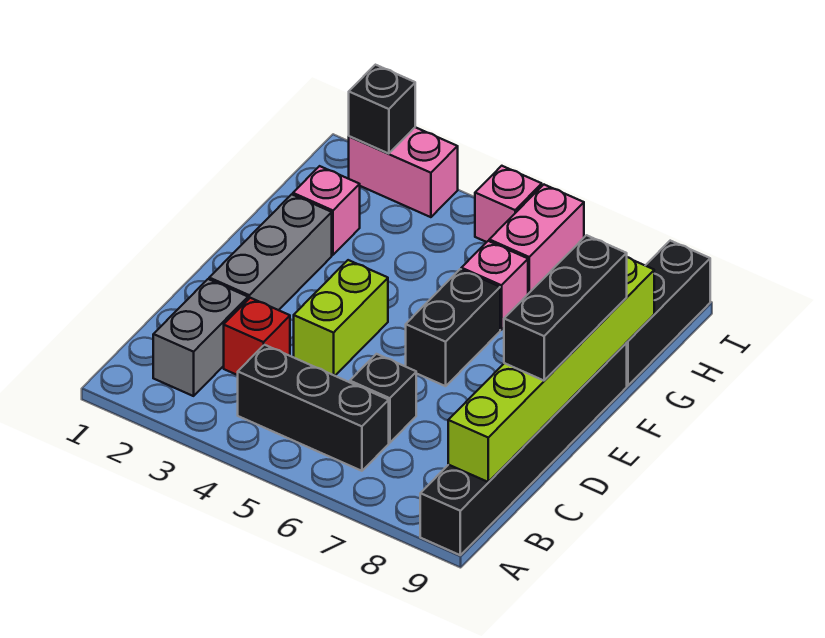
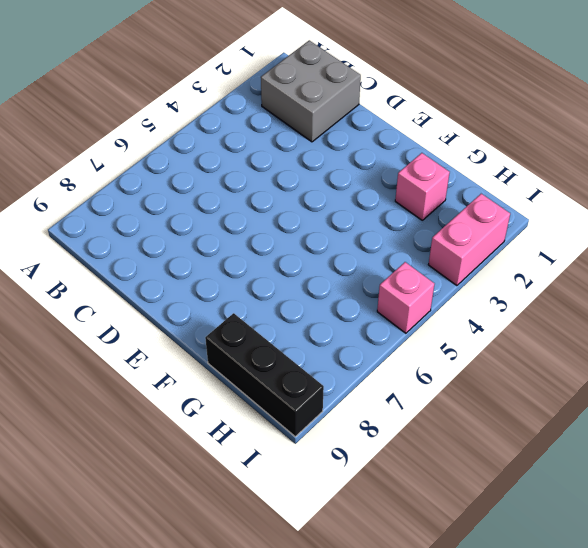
grey brick B1:C2 level 1 -> grey brick B2:C2 level 1
none -> black brick A9:F9 level 1
none -> black brick B4:B6 level 1
none -> red brick C3 level 1

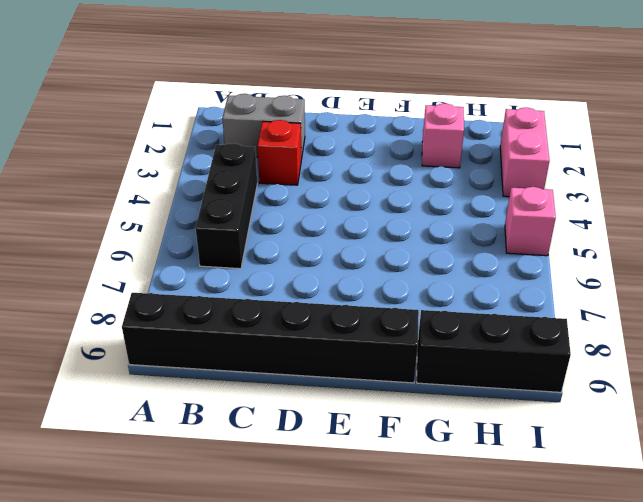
none -> black brick C6 level 1
none -> grey brick D2:F2 level 1
none -> lime brick D4:E4 level 1

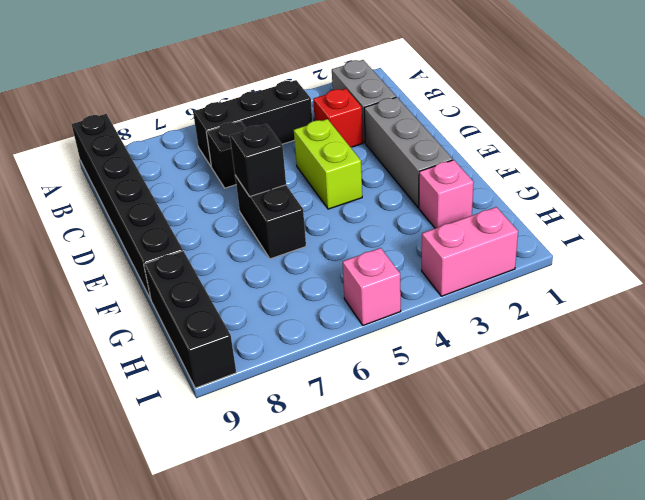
black brick E6 level 2 -> black brick I2 level 2
none -> pink brick G6 level 1
none -> pink brick H6:I6 level 1
none -> lime brick B9:G9 level 2

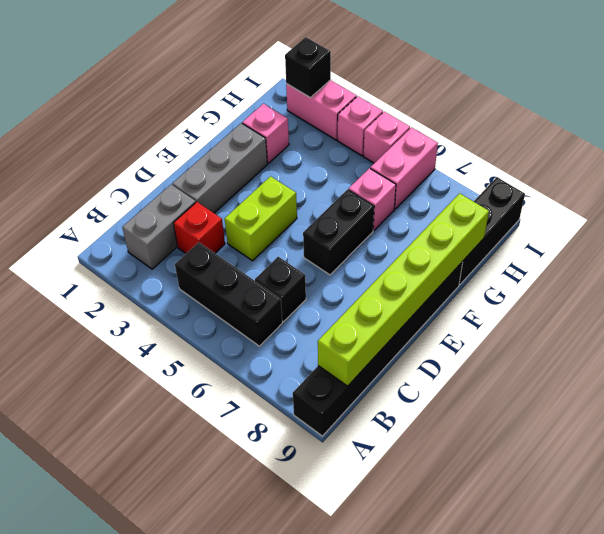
pink brick I4 level 1 -> none
none -> black brick D9:F9 level 3

